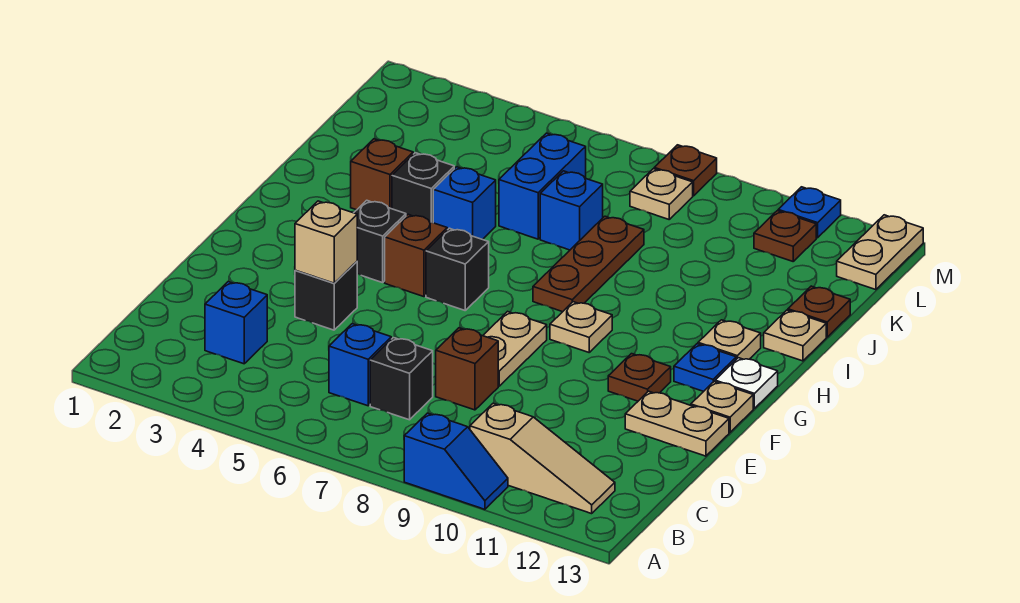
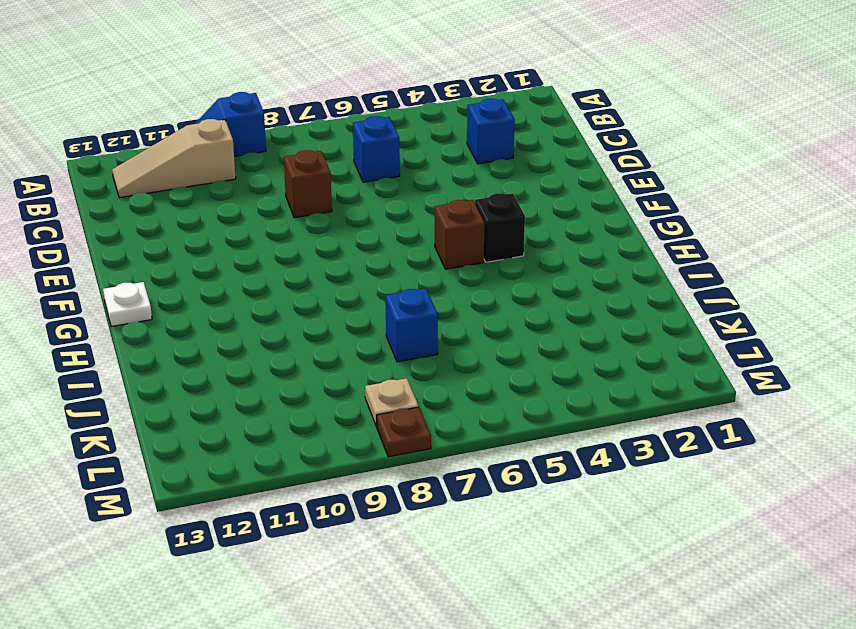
none -> black brick C7 level 1
none -> black brick E4 level 1
none -> tan plate E8:F8 level 1
none -> tan plate E12:E13 level 1

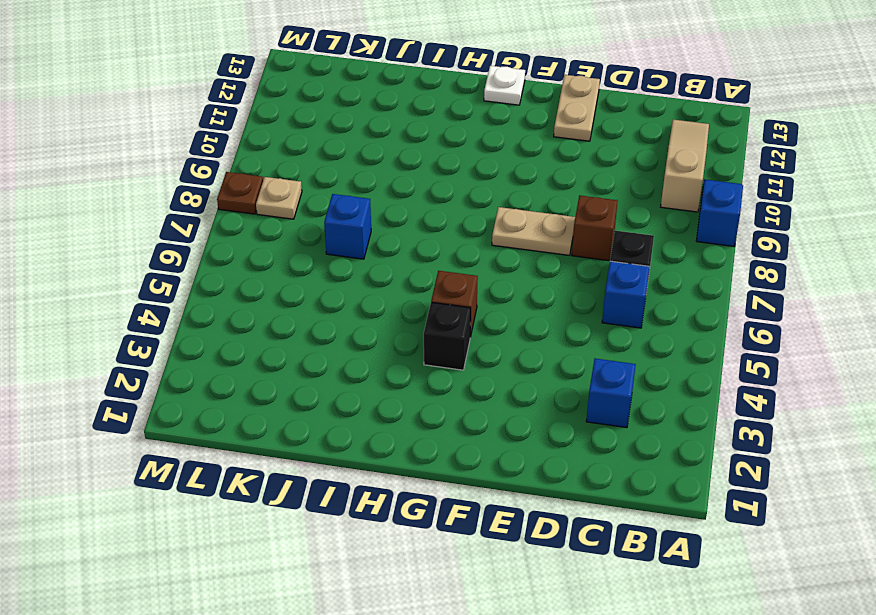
none -> black brick E4 level 1
none -> brown plate F11 level 1
none -> tan plate F13 level 1
none -> black brick G6 level 1

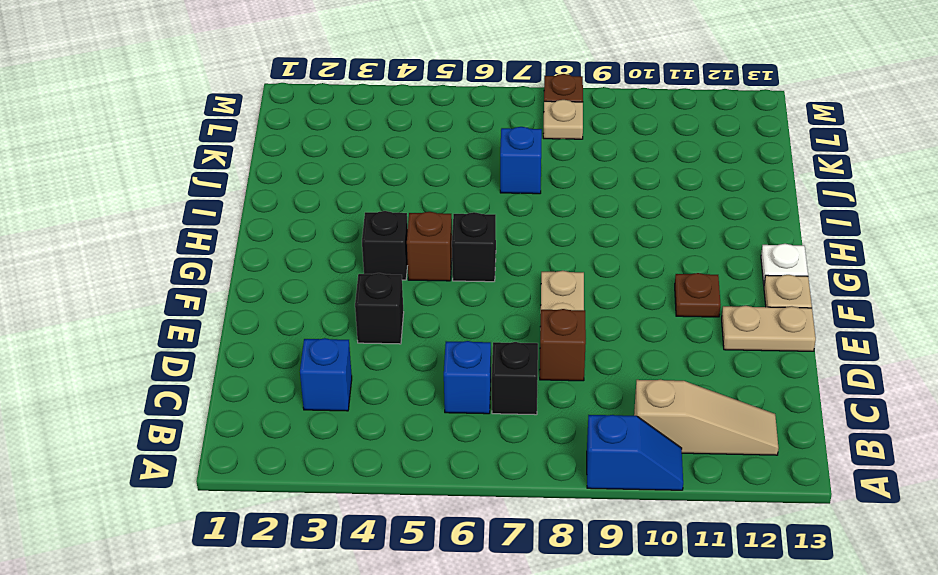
none -> tan plate G9 level 1
none -> blue plate G12 level 1
none -> brown plate H8:J8 level 1
none -> tan plate H12 level 1

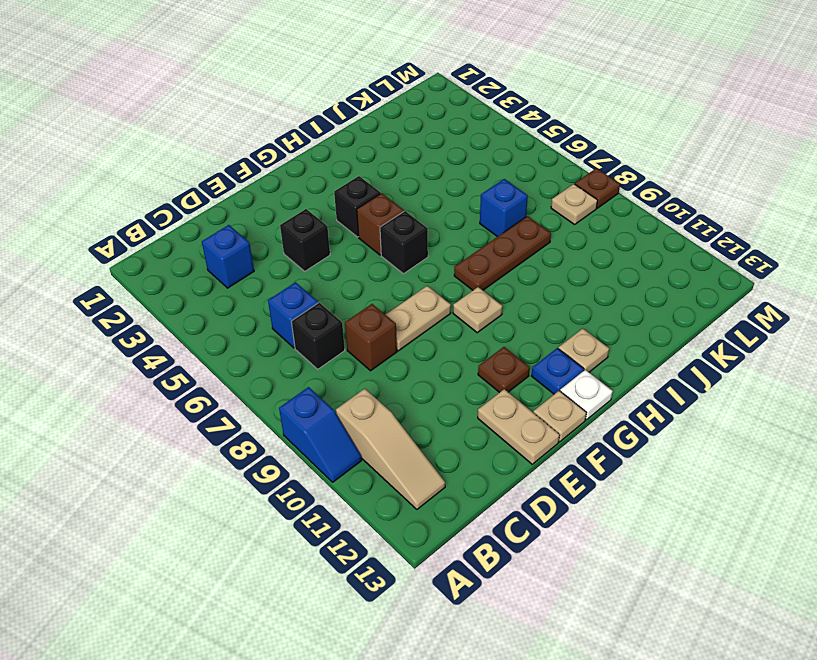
none -> brown brick I3 level 1
none -> black brick I4 level 1
none -> blue brick I5 level 1
none -> tan plate I13 level 1

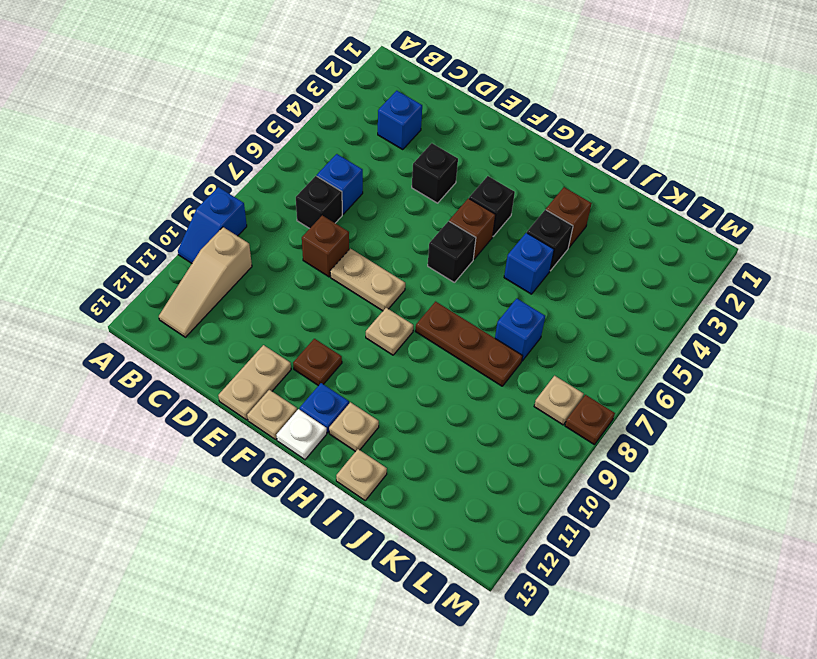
none -> blue brick J6:K6 level 1
none -> brown plate J13 level 1
none -> brown plate L11 level 1
none -> tan plate L13:M13 level 1

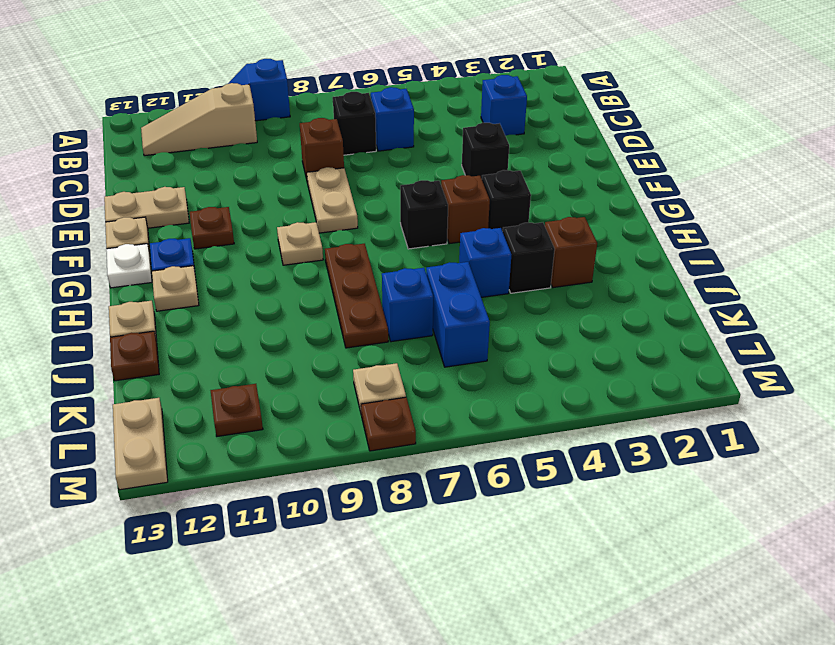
none -> blue plate M11 level 1
none -> tan brick E4 level 2

